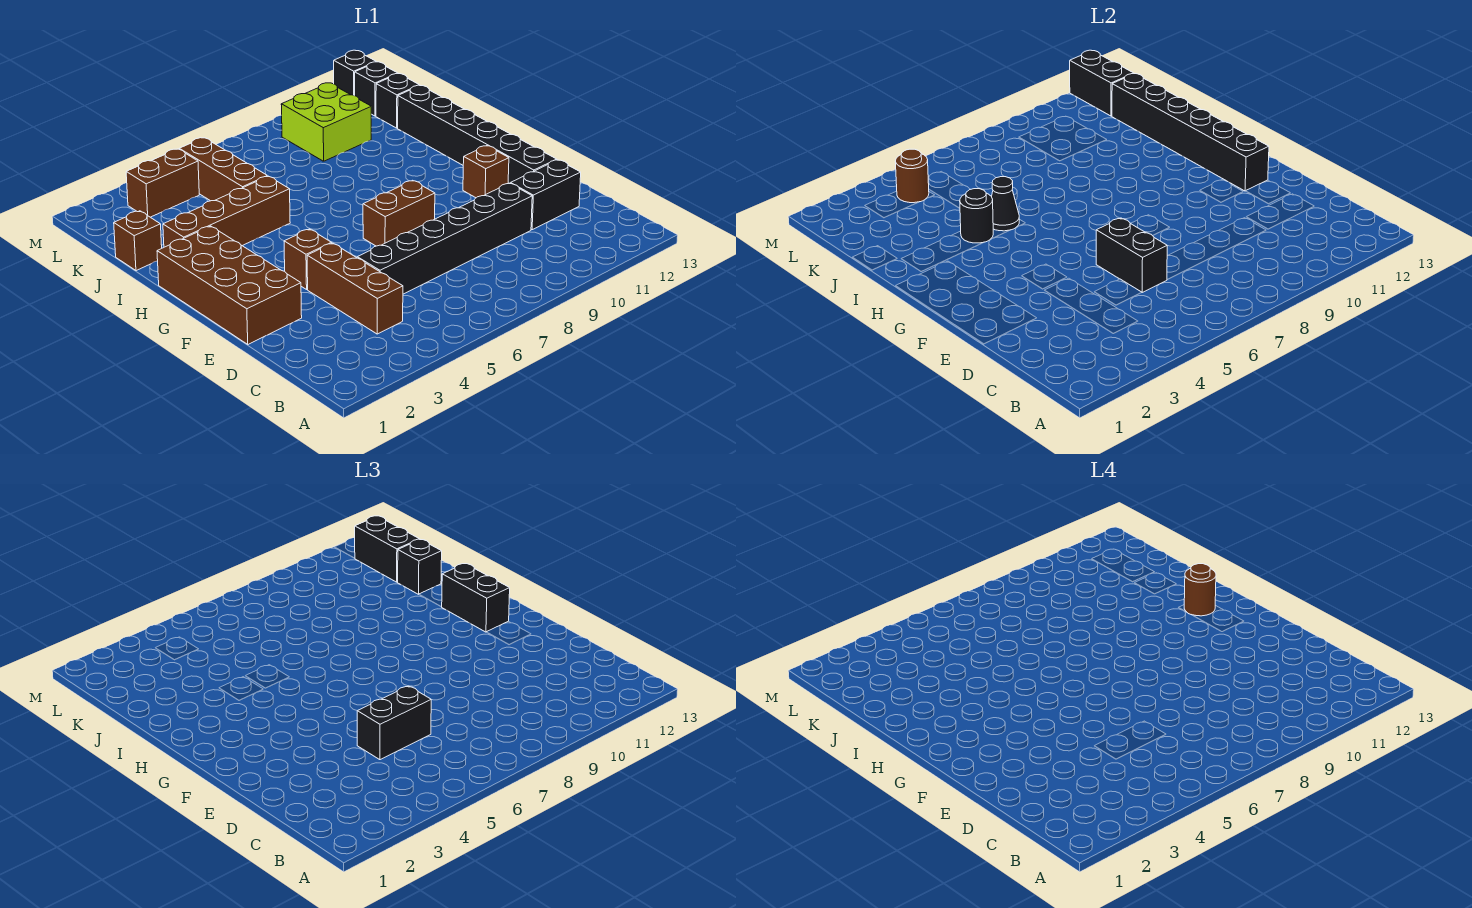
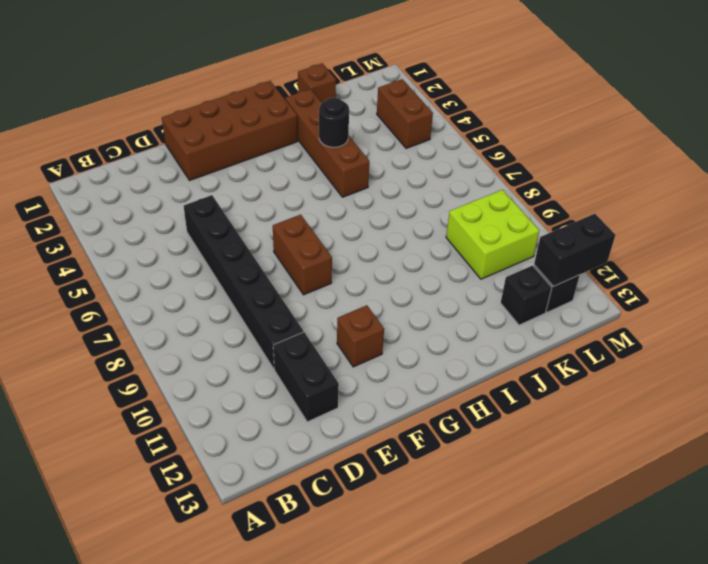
none -> brown brick C4:E4 level 1
none -> black brick E12:J12 level 1
none -> brown brick F4 level 1

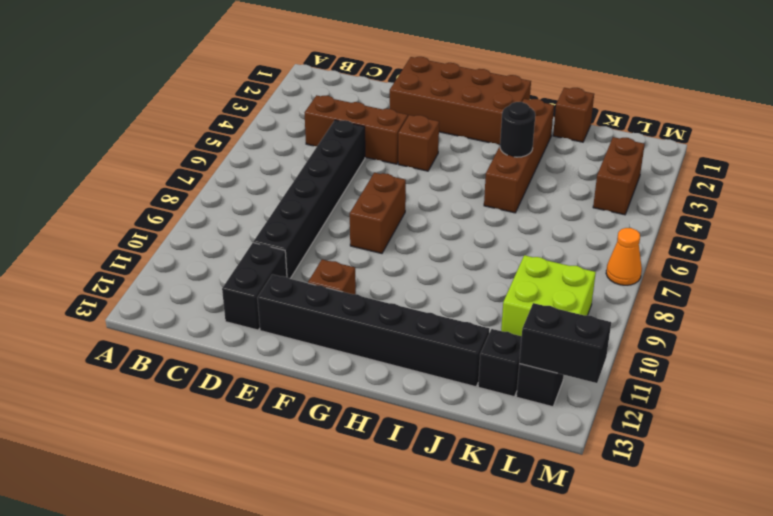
orange cone M7 level 1 -> none
none -> brown brick J5:L5 level 1
none -> black brick M12 level 1
none -> black brick D6:E6 level 2

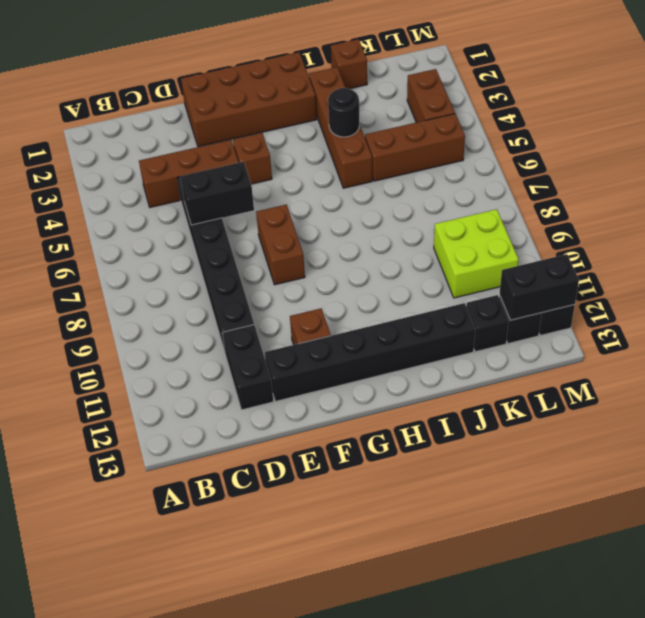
none -> black brick F12:K12 level 2
none -> black cone I5 level 2
none -> brown round brick L4 level 2

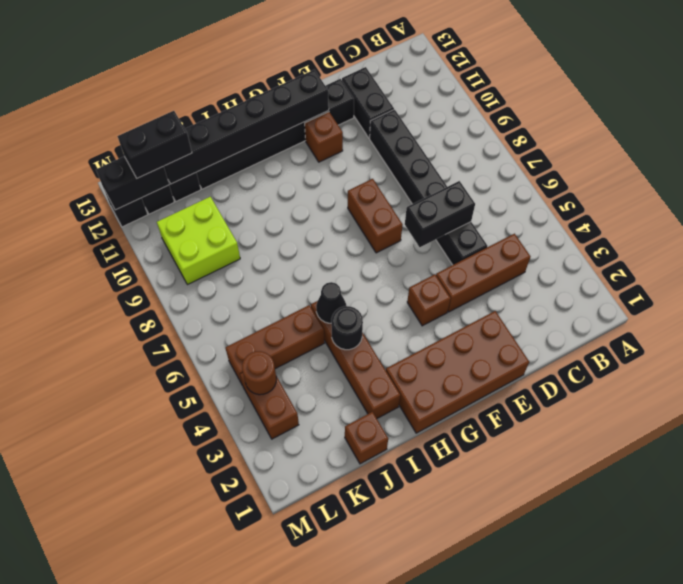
none -> black brick D5:D6 level 3
none -> black brick G12:H12 level 3
none -> black brick J12 level 3

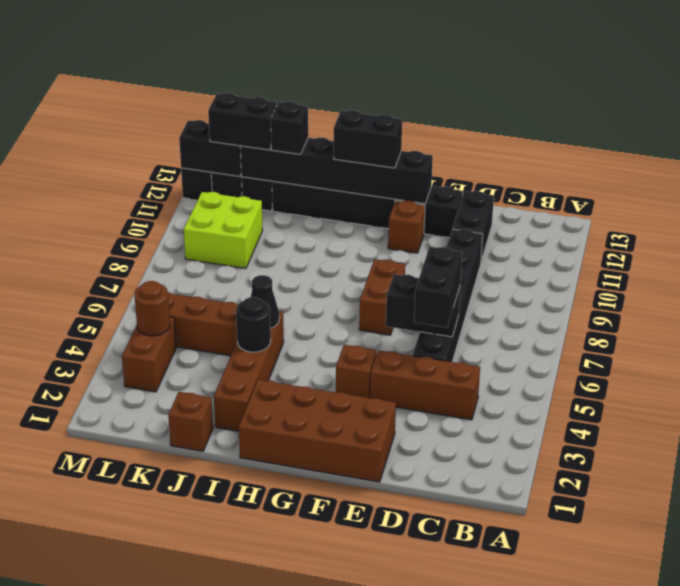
none -> brown round brick H12 level 4

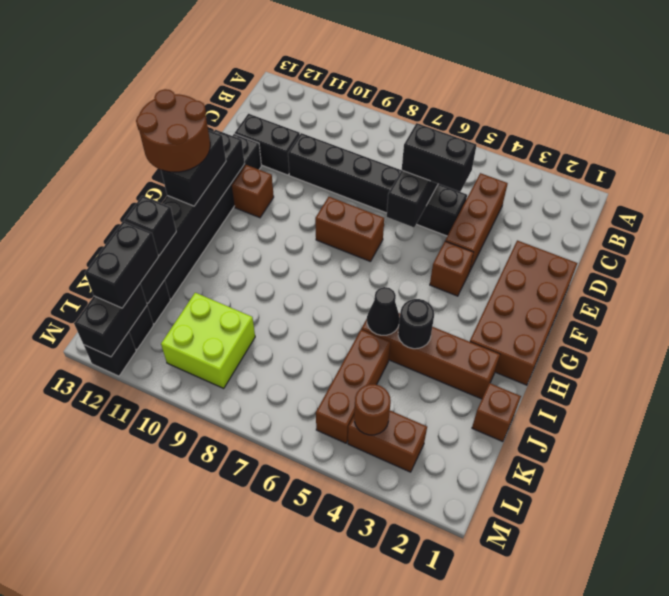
brown round brick G12:H13 level 4 -> brown round brick H12 level 4

